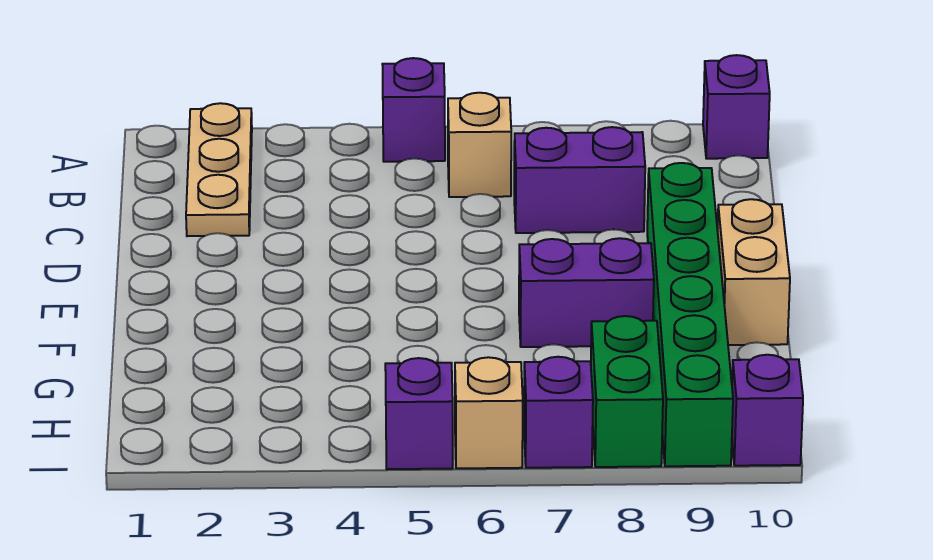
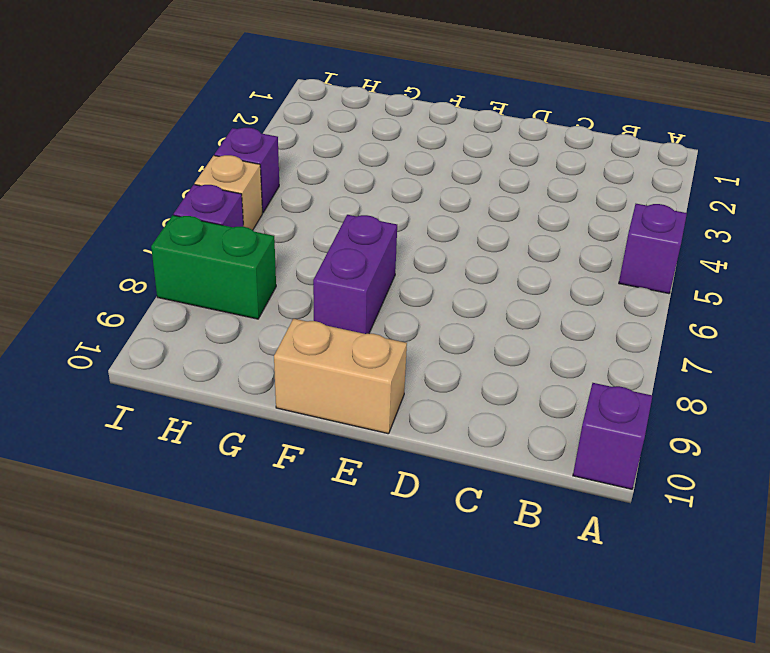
none -> tan plate A2:C2 level 1
none -> tan brick B6 level 1
none -> purple brick C7:C8 level 1

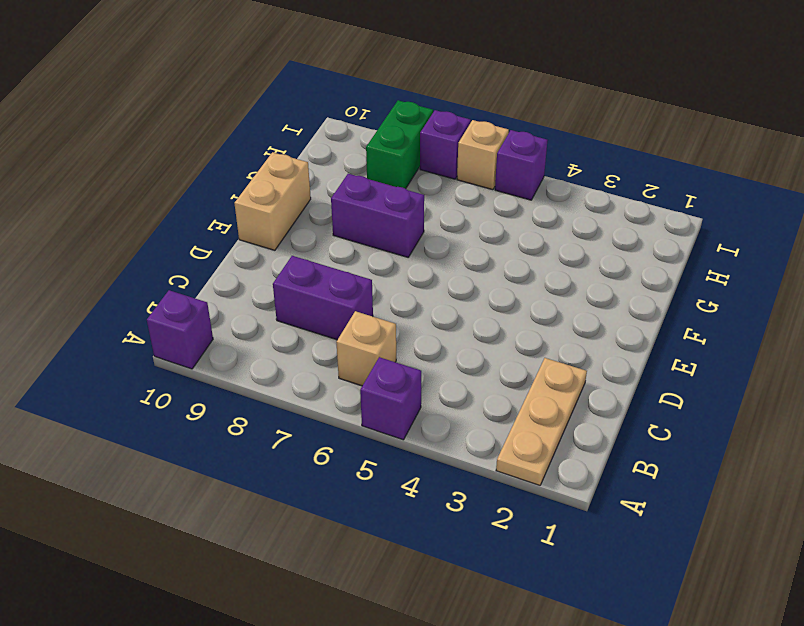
none -> green brick D9:I9 level 1
none -> purple brick I10 level 1

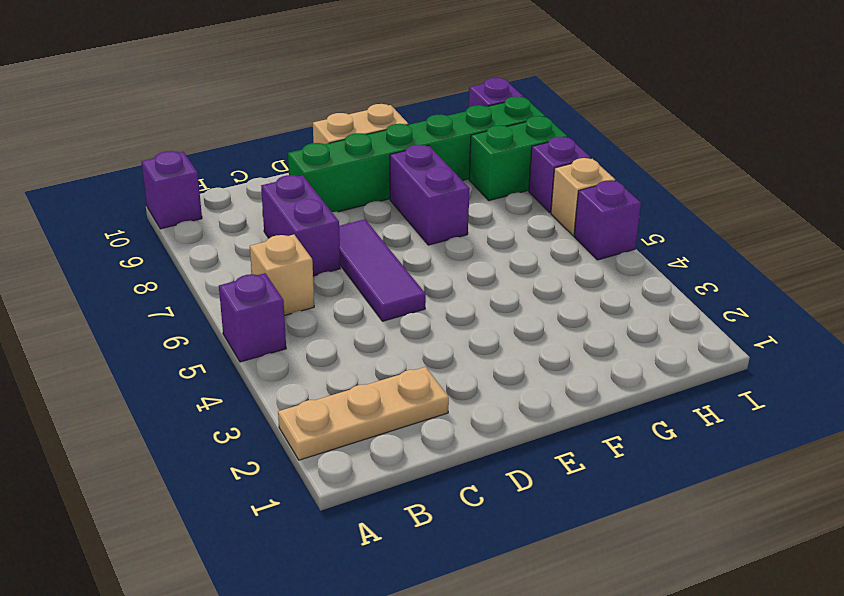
purple tile D5:D7 level 1 -> none

